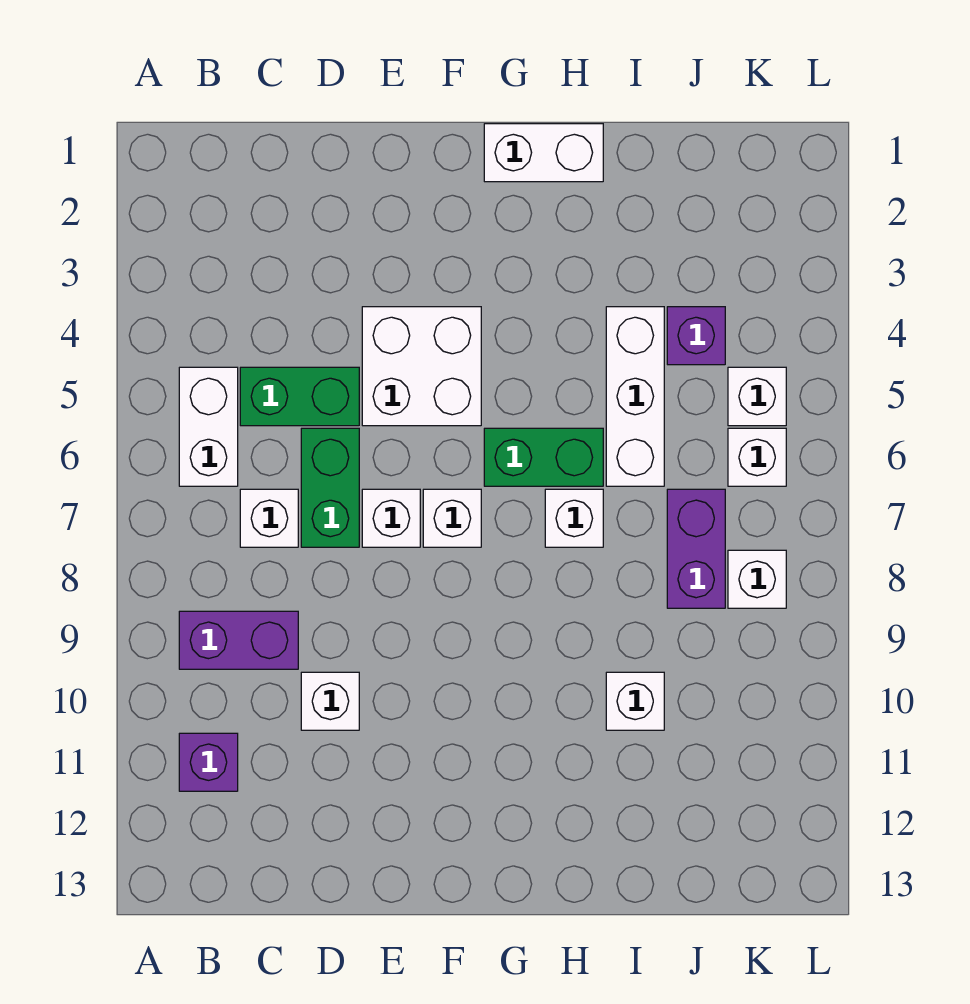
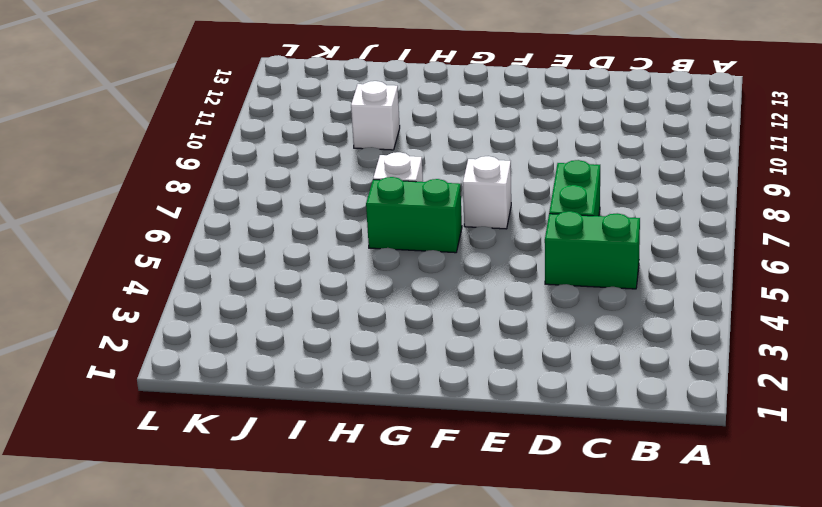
none -> white brick B5:B6 level 1
none -> purple brick B9:C9 level 1
none -> purple brick B11 level 1

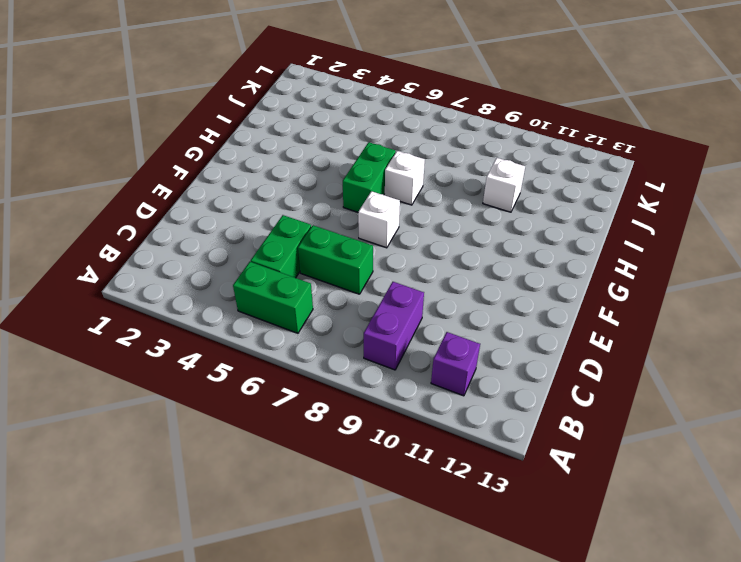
green brick B5:B6 level 1 -> white brick B5:B6 level 1
none -> white brick C7 level 1
none -> white brick D10 level 1
none -> white brick E4:F5 level 1

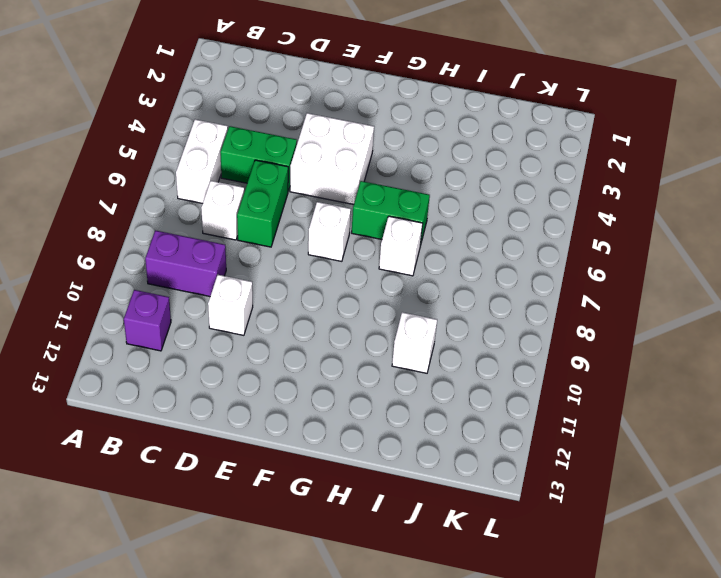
none -> white brick E7 level 1
none -> white brick G1:H1 level 1
none -> white brick I4:I6 level 1

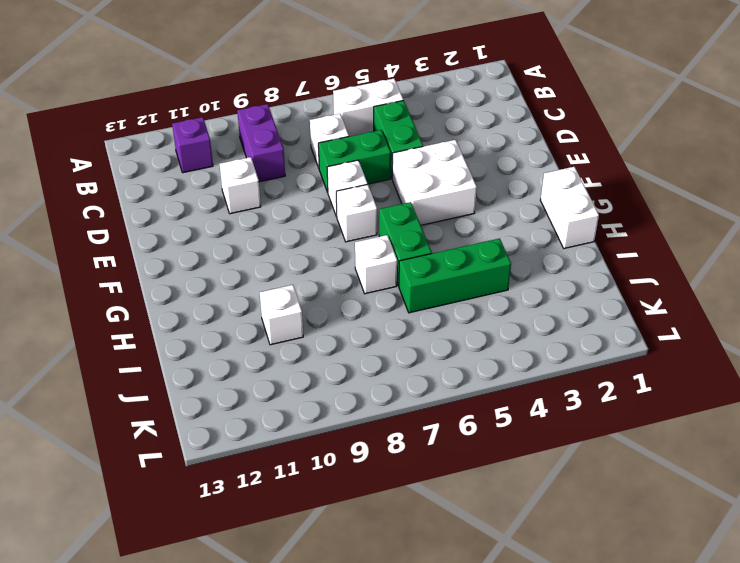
green brick I4:I6 level 1 -> white brick I4:I6 level 1
none -> purple brick J4 level 1
none -> purple brick J7:J8 level 1
none -> white brick K5 level 1

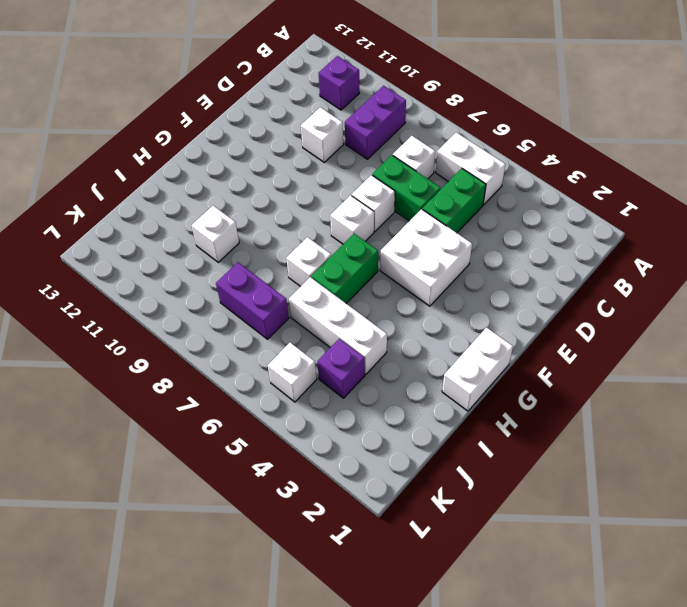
none -> white brick K6 level 1
none -> white brick K8 level 1

